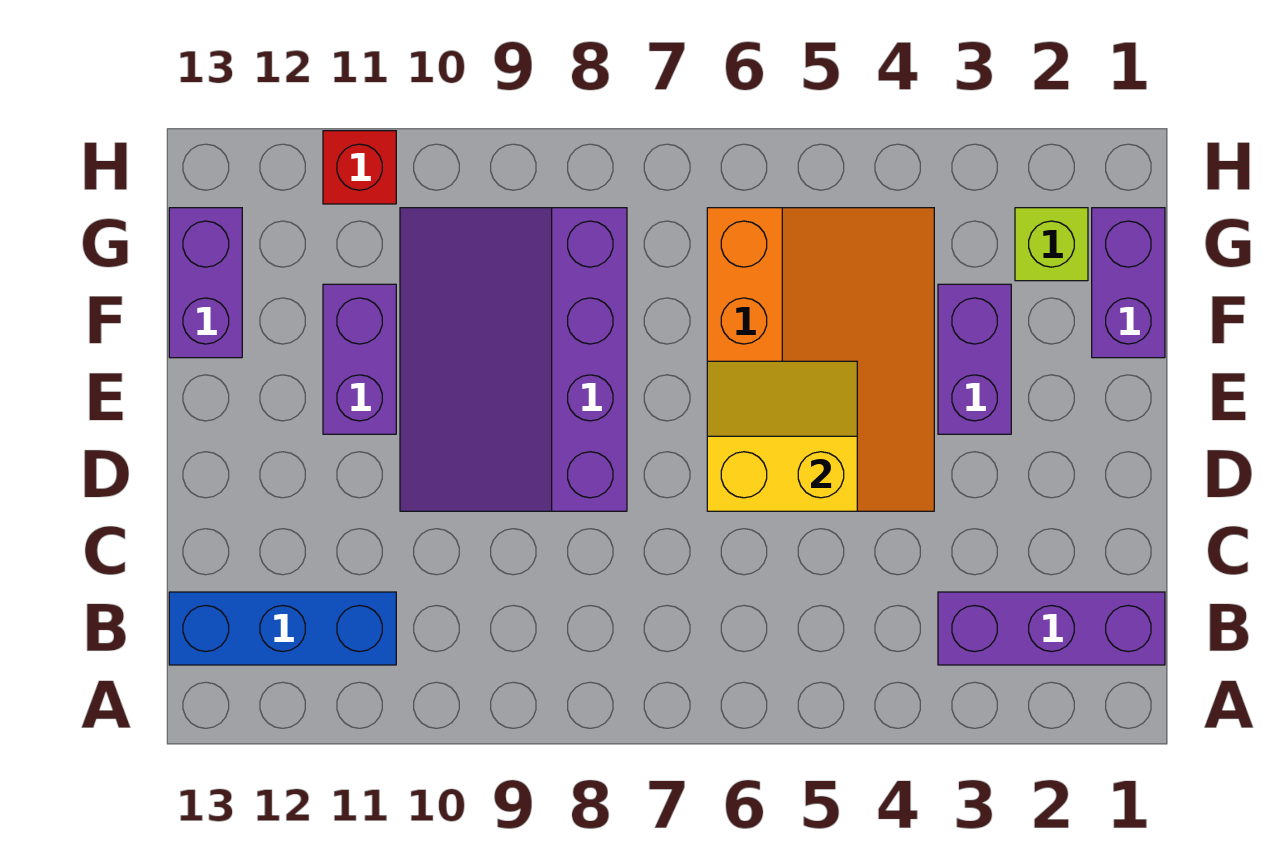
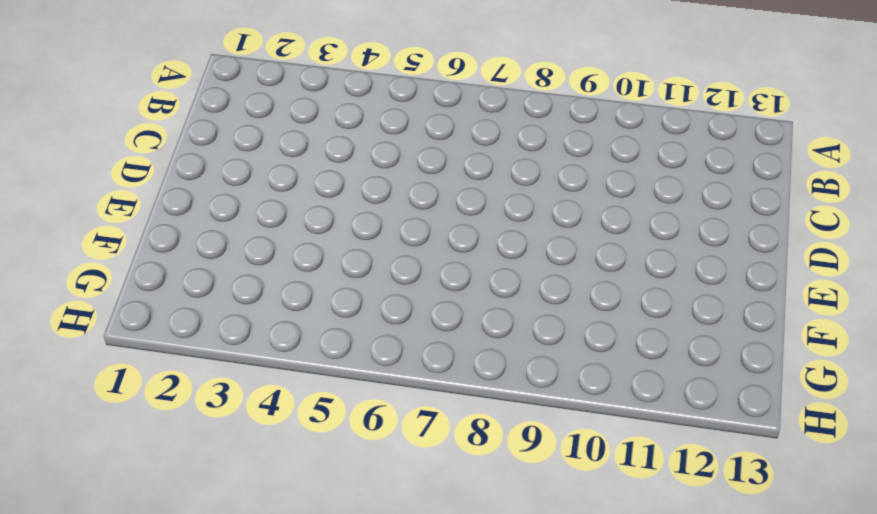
none -> purple brick B1:B3 level 1
none -> blue brick B11:B13 level 1

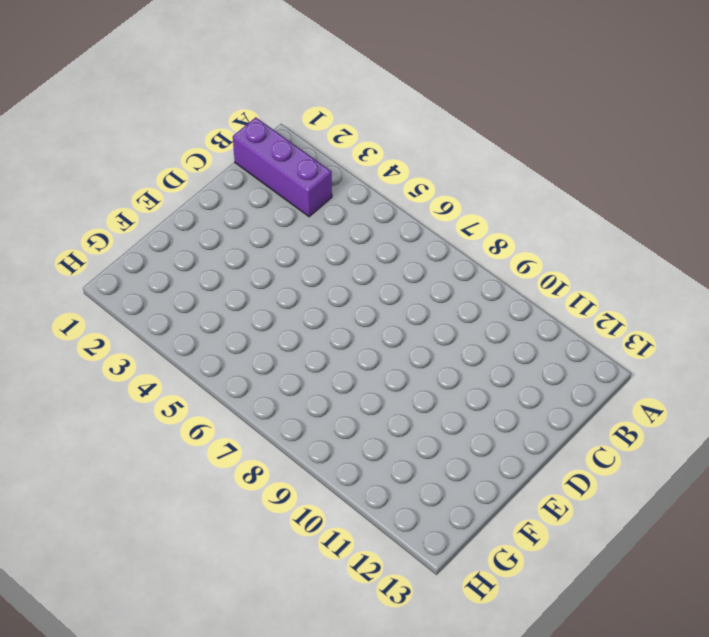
none -> blue brick B11:B13 level 1
none -> orange slope D4:G6 level 1 top 6

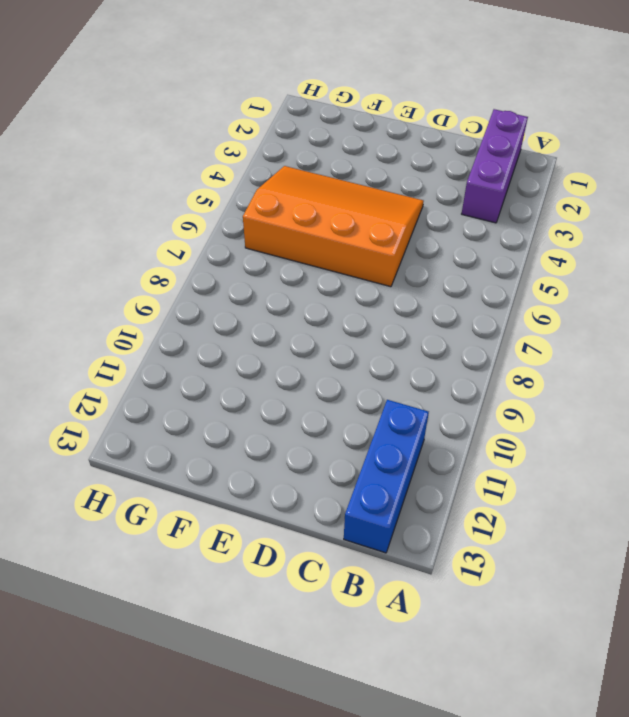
none -> purple slope D8:G10 level 1 top 8
none -> purple brick E3:F3 level 1

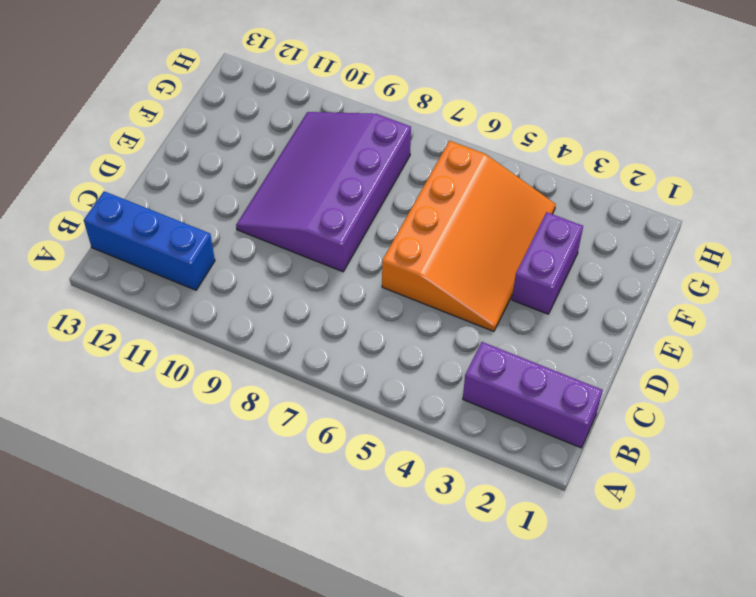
none -> purple brick E11:F11 level 1
none -> purple brick F1:G1 level 1

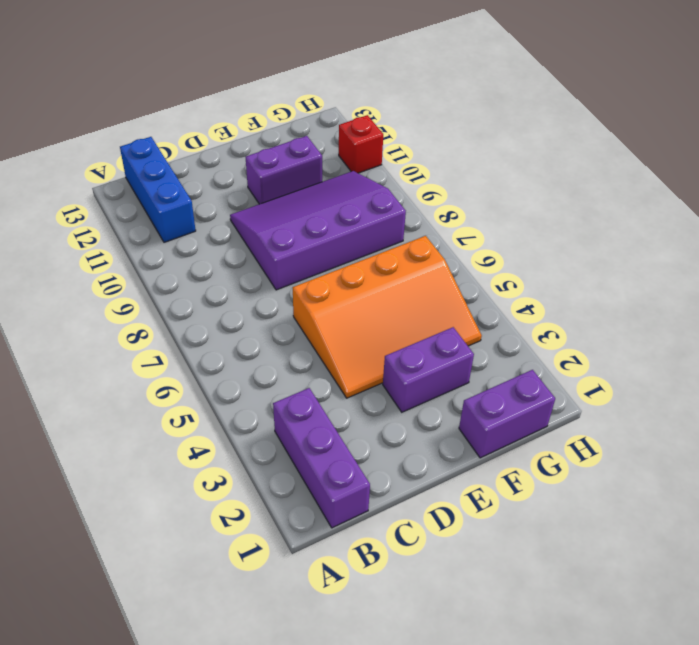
none -> purple brick F13:G13 level 1
none -> lime brick G2 level 1

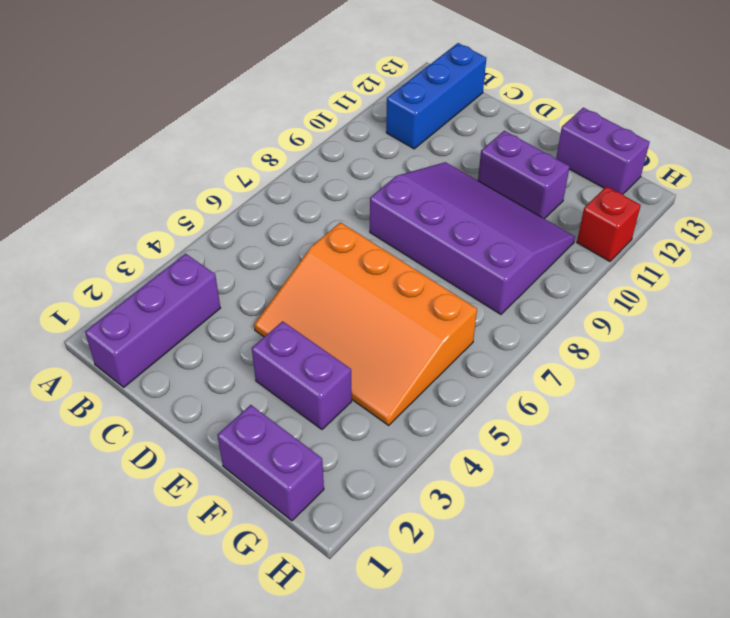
none -> lime brick G2 level 1
none -> yellow slope D5:E6 level 2 top D

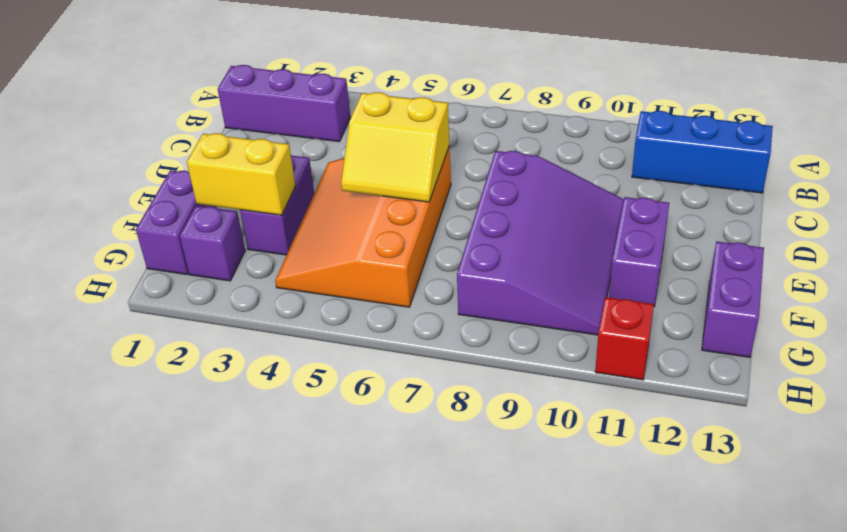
yellow brick F2:F3 level 2 -> none
purple brick G2 level 1 -> lime brick G2 level 1

